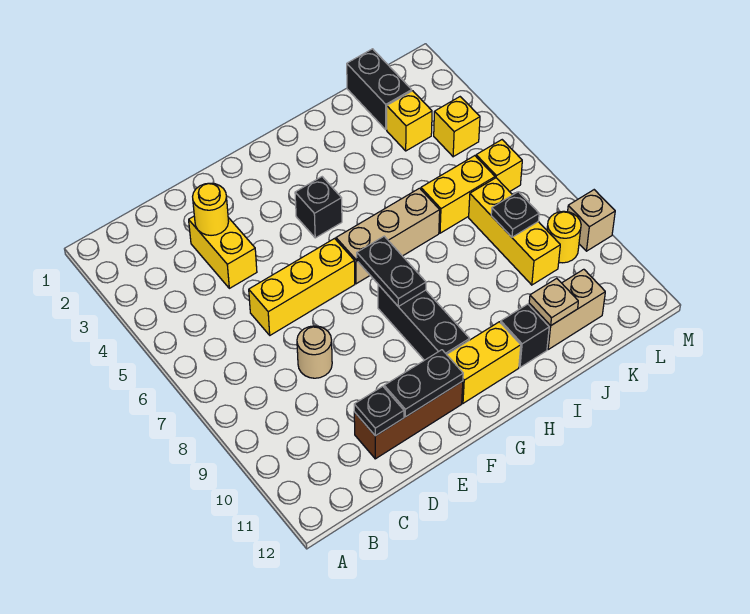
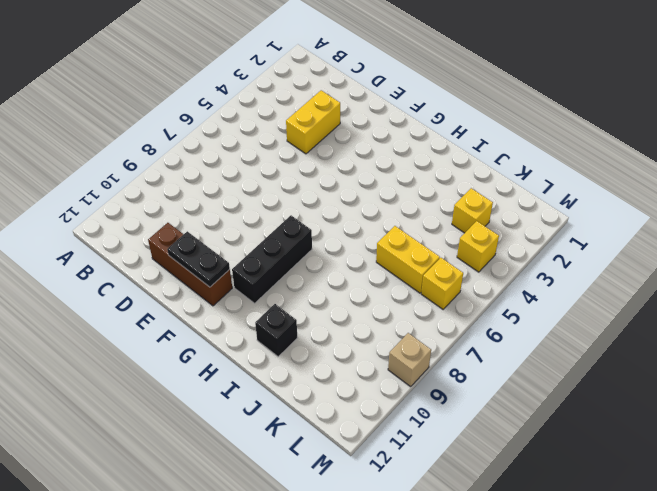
none -> yellow brick D6:F6 level 1
none -> tan round brick D8 level 1
none -> black brick G4 level 1

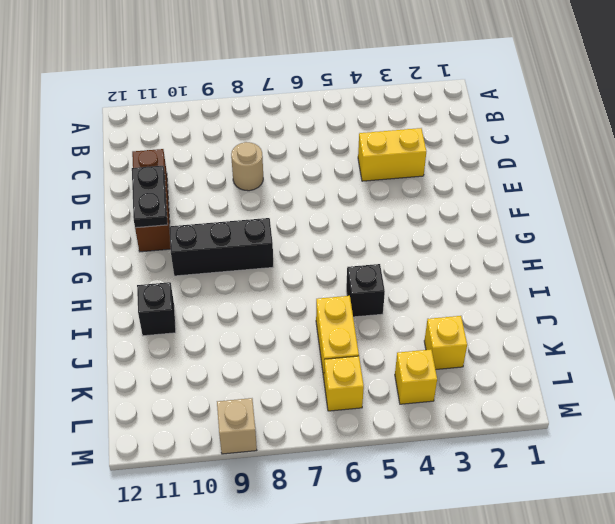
black brick I5 level 1 -> black brick G4 level 1
none -> yellow brick D6:F6 level 1
none -> tan brick G6:I6 level 1
none -> yellow brick G11:H11 level 1

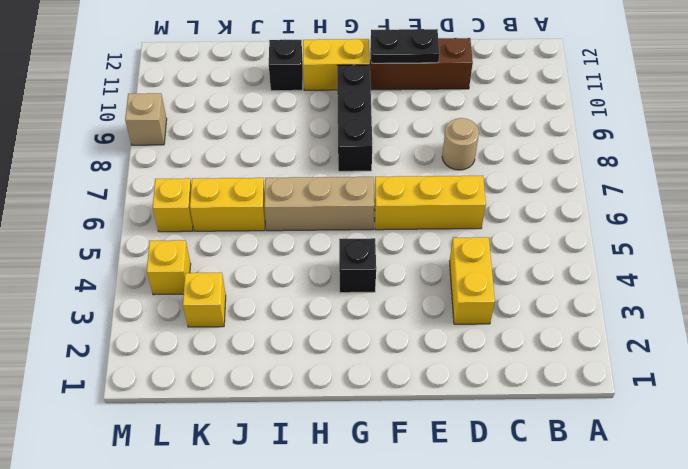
none -> tan brick J11:K11 level 1
none -> black brick K1:K2 level 1
none -> yellow brick K7:K9 level 1

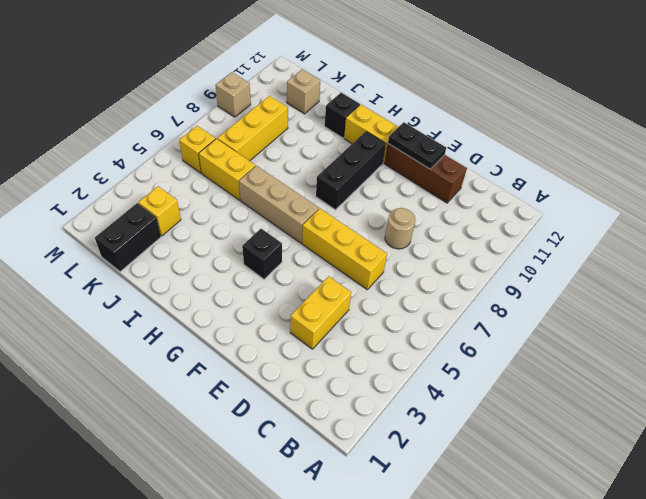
tan brick K11 level 1 -> tan brick J11:K11 level 1
none -> yellow brick L4 level 1
none -> yellow round brick L9 level 1
none -> yellow round brick D3 level 2

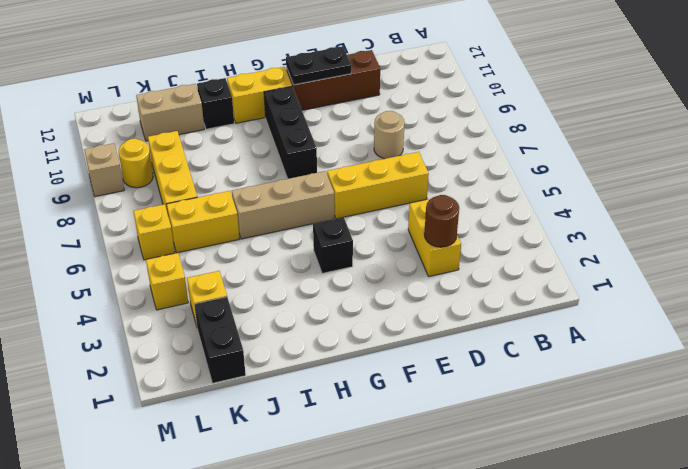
brown round brick D3 level 2 -> yellow round brick D3 level 2
none -> black plate D11 level 2
none -> black plate G7:G8 level 2
none -> tan plate J11 level 2

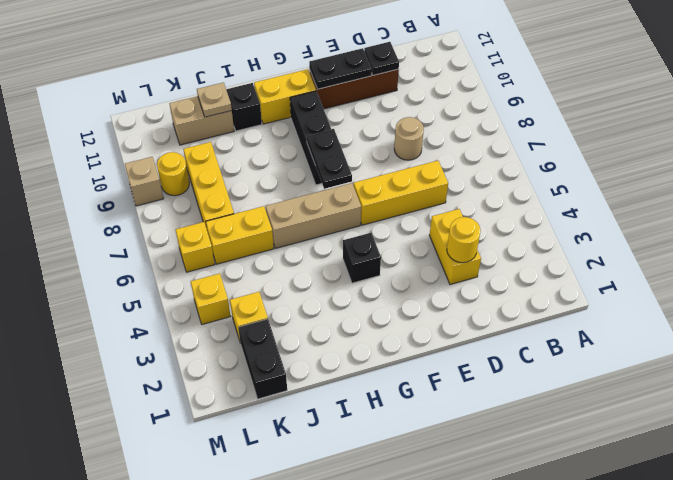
none -> black plate K8 level 2

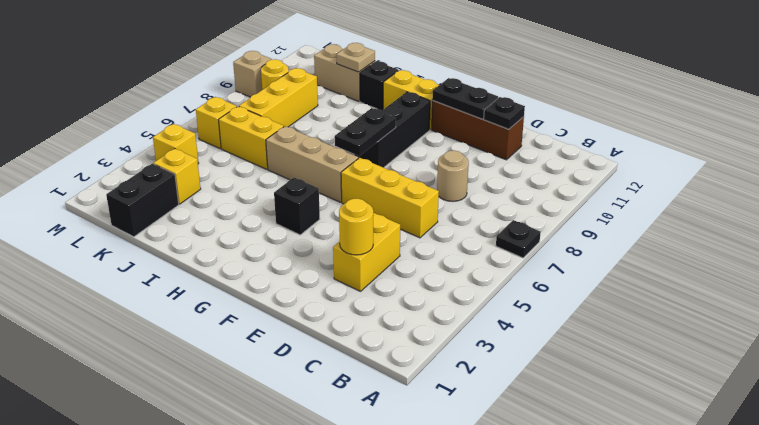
black plate A7 level 1 -> black plate K8 level 2

